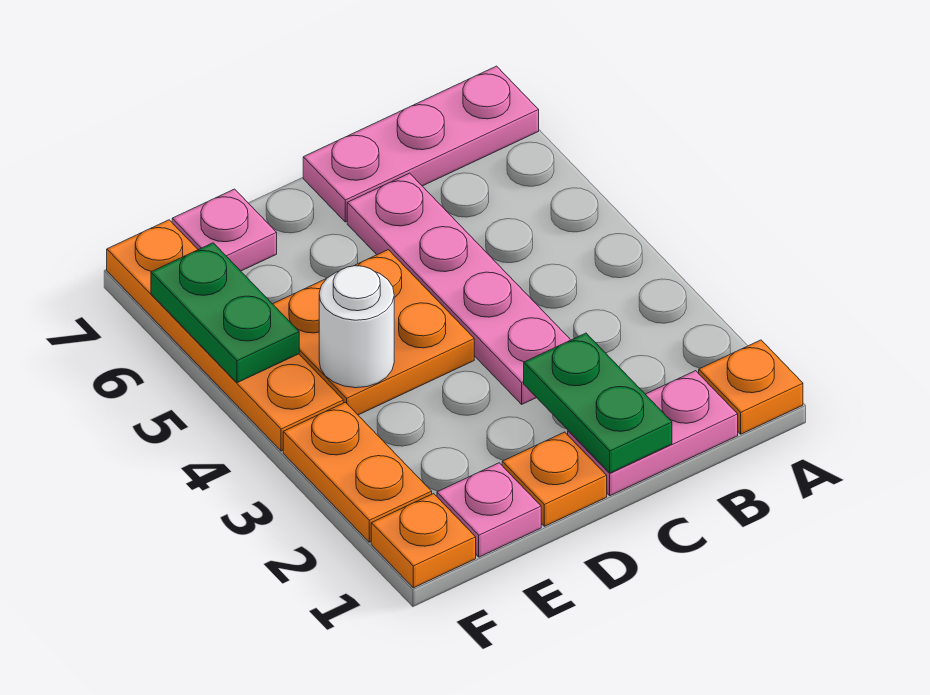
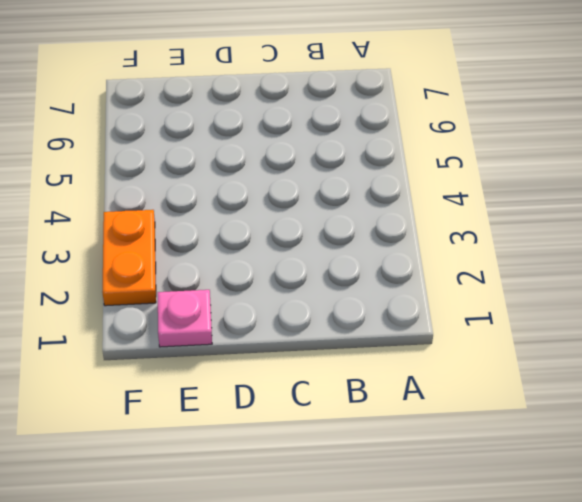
none -> orange plate A1 level 1
none -> pink plate A7:C7 level 1
none -> pink plate B1:C1 level 1

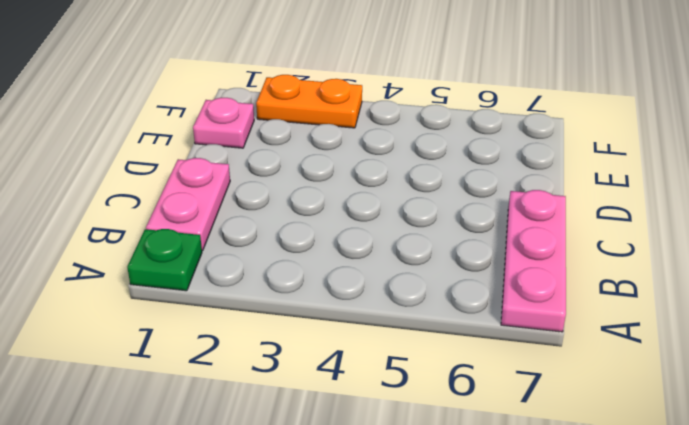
green plate A1 level 1 -> orange plate A1 level 1
none -> pink plate C3:C6 level 1
none -> orange plate D1 level 1
none -> orange plate D4:E5 level 1

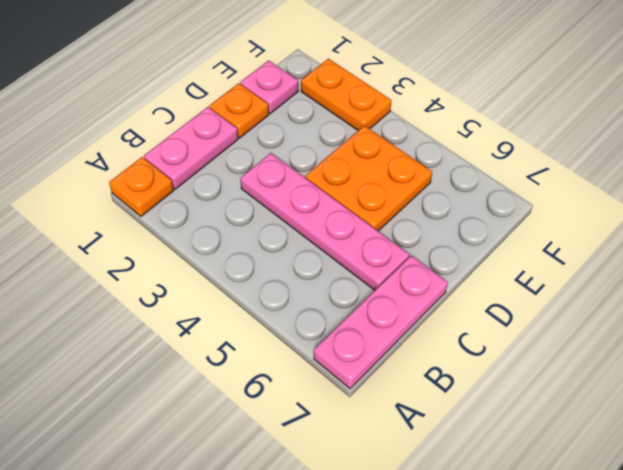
none -> pink plate E7 level 1
none -> orange plate F1 level 1
none -> orange plate F4:F7 level 1

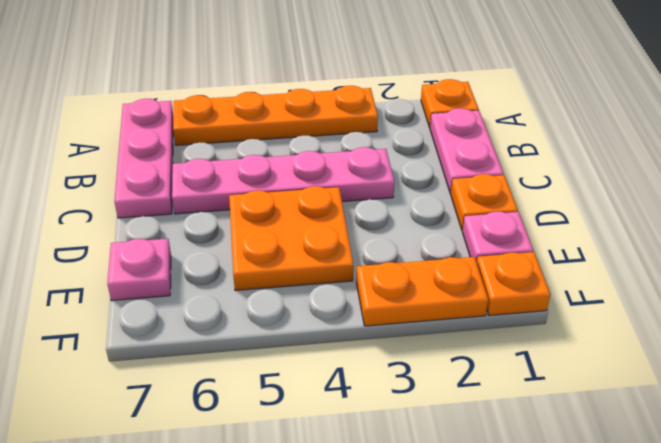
orange plate A3:A6 level 1 -> orange plate F4:F7 level 1
none -> green plate C1:C2 level 2
none -> white round brick E4 level 2
none -> green plate F5:F6 level 2

